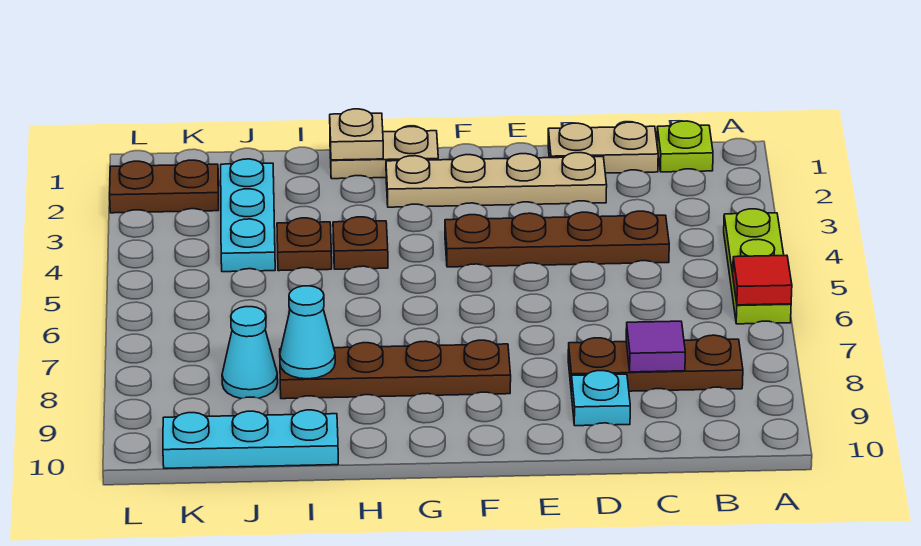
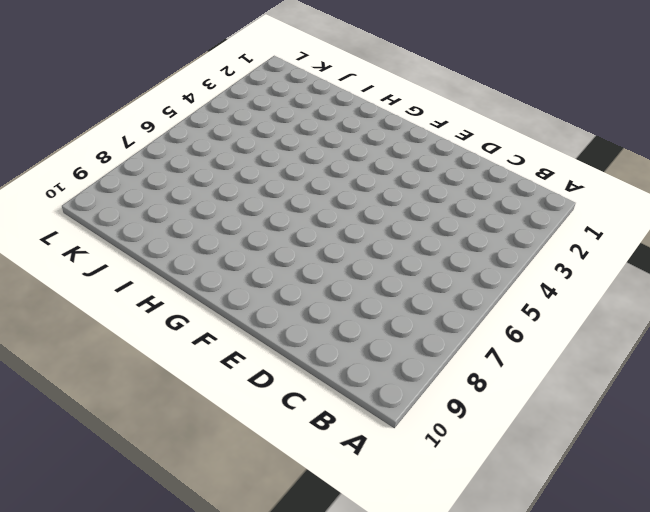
none -> lime plate A4:A6 level 1
none -> lime plate B1 level 1
none -> brown plate B8:D8 level 1

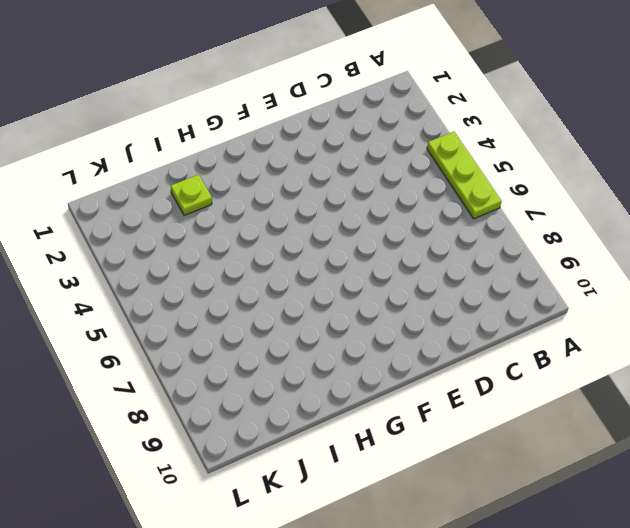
lime plate I2 level 1 -> lime plate B1 level 1
none -> brown plate B8:D8 level 1
none -> tan plate C1:D1 level 1
none -> brown plate C4:F4 level 1

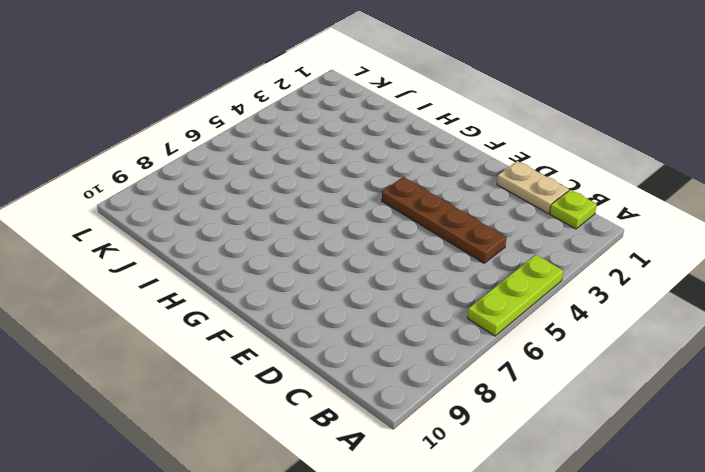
none -> brown plate B8:D8 level 1
none -> tan plate D2:G2 level 1
none -> cyan plate D9 level 1

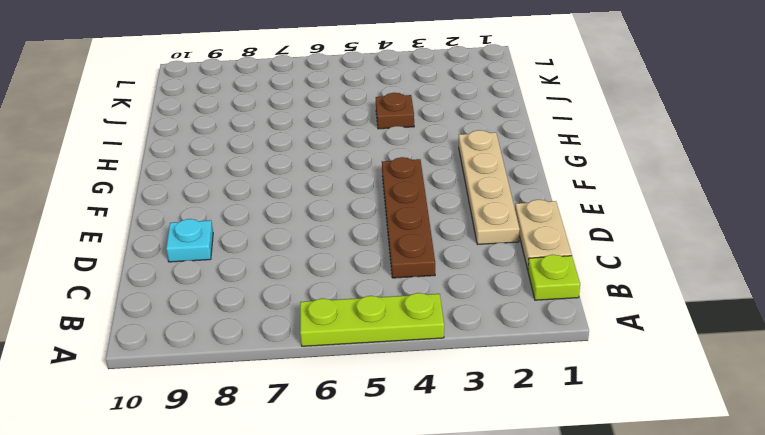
none -> brown plate B8:D8 level 1
none -> brown plate F8:I8 level 1
none -> tan plate G1:H1 level 1

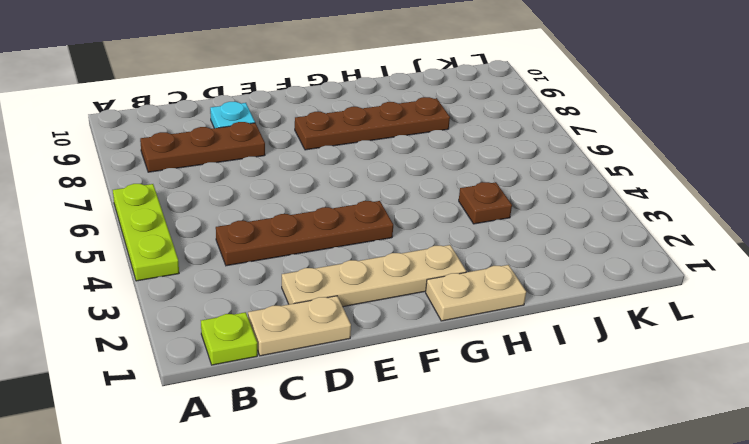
none -> brown plate H4 level 1
none -> cyan plate I10:K10 level 1
none -> cyan plate J2:J4 level 1

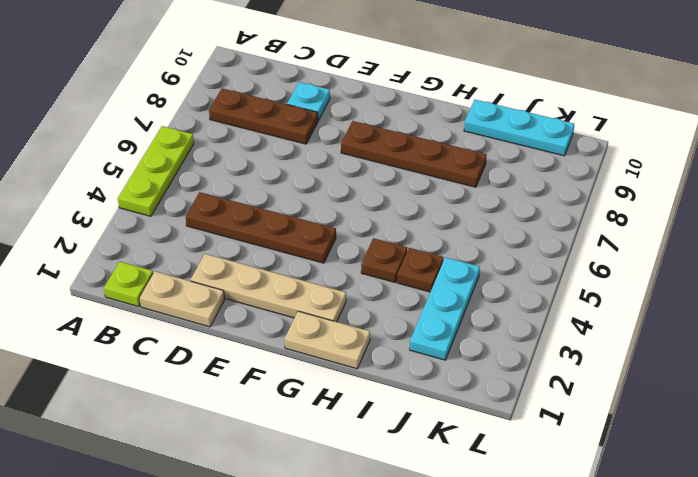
none -> cyan cone J8 level 1
none -> brown plate K2:L2 level 1
none -> red tile A6 level 2

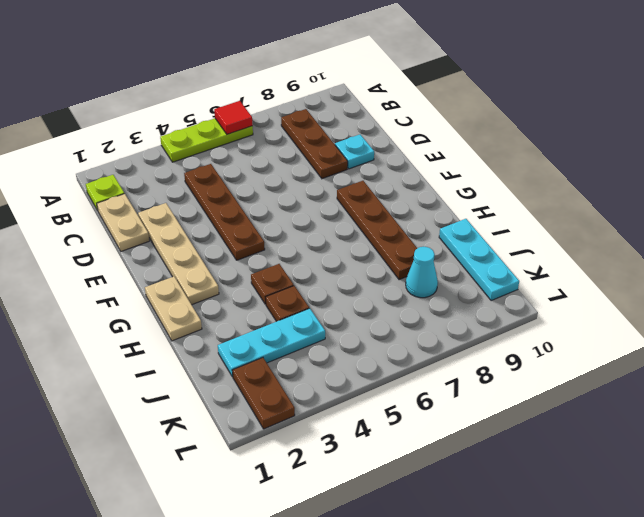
none -> purple tile C8 level 2
none -> tan plate H1 level 2
none -> cyan cone I8 level 2

